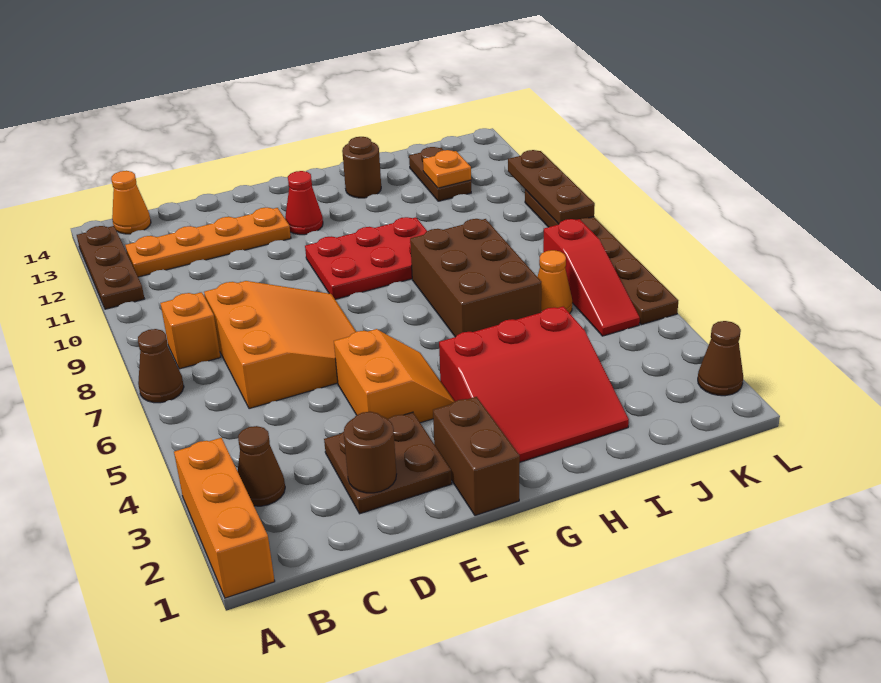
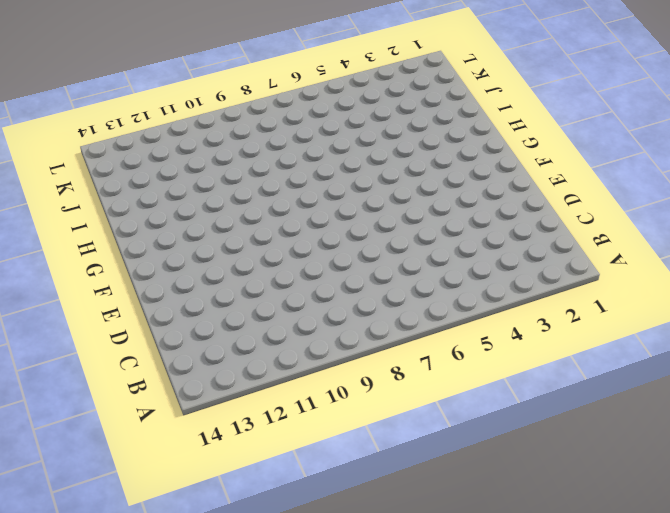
none -> orange brick A1:A3 level 1
none -> brown cone A7 level 1
none -> brown plate A11:A13 level 1

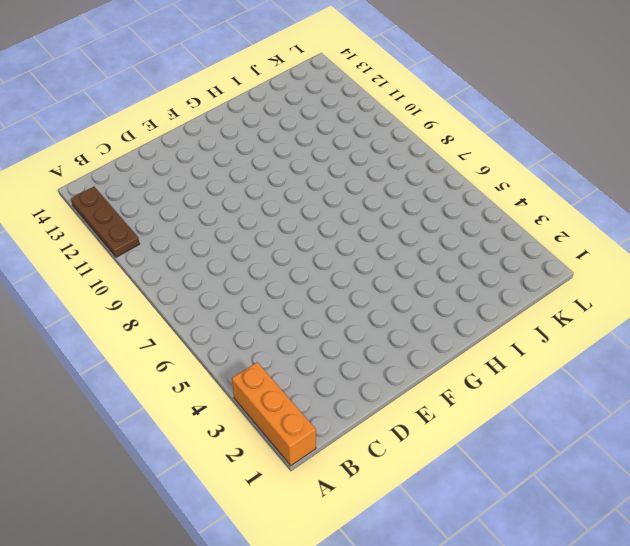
none -> brown cone A7 level 1
none -> brown cone B3 level 1
none -> orange brick B8 level 1

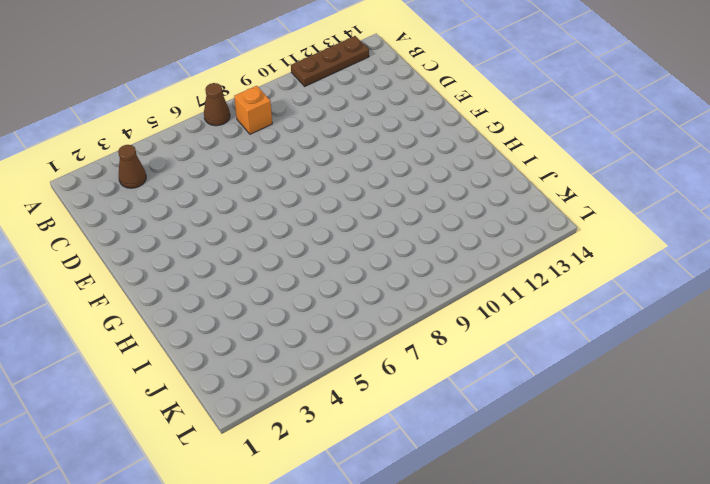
none -> orange brick A1:A3 level 1
none -> orange plate B12:E12 level 1
none -> orange cone B14 level 1

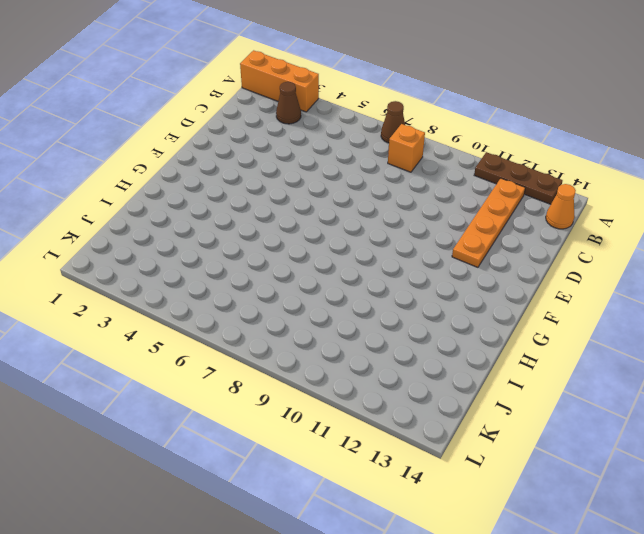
none -> orange slope C6:E8 level 1 top C
none -> brown plate D2:E3 level 1
none -> orange slope E4:F5 level 1 top E

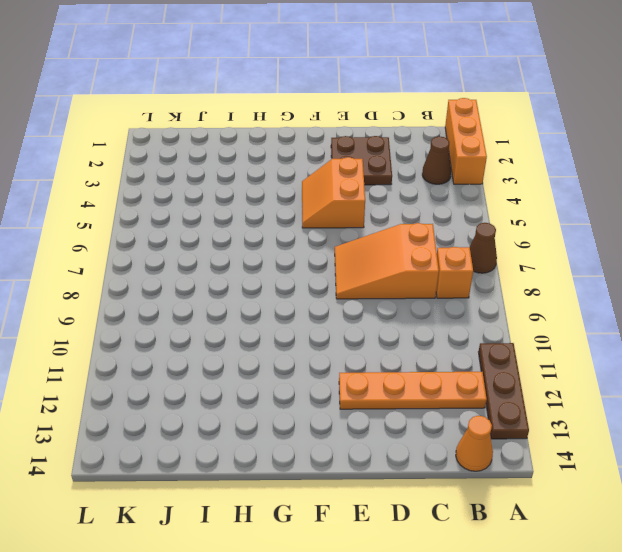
orange slope C7:E8 level 1 top C -> orange slope C6:E8 level 1 top C
none -> brown brick F1:F2 level 1
none -> red plate F9:H10 level 1
none -> red cone F12 level 1

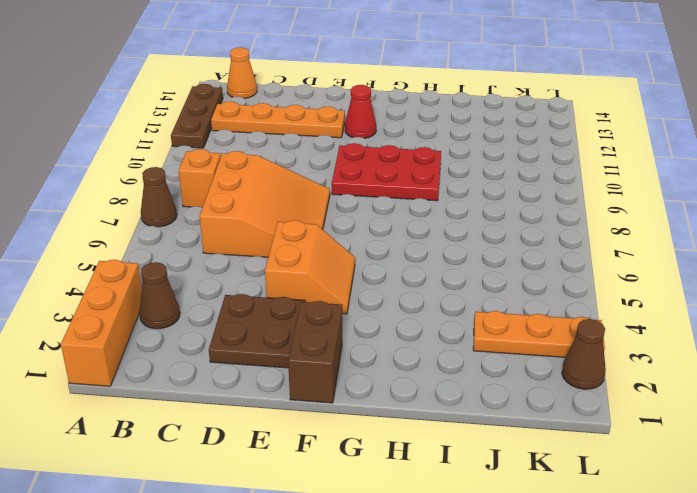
orange plate J3:L3 level 1 -> none
none -> red slope G2:I4 level 1 top 4
none -> brown brick H6:I8 level 1
none -> brown round brick H13 level 1

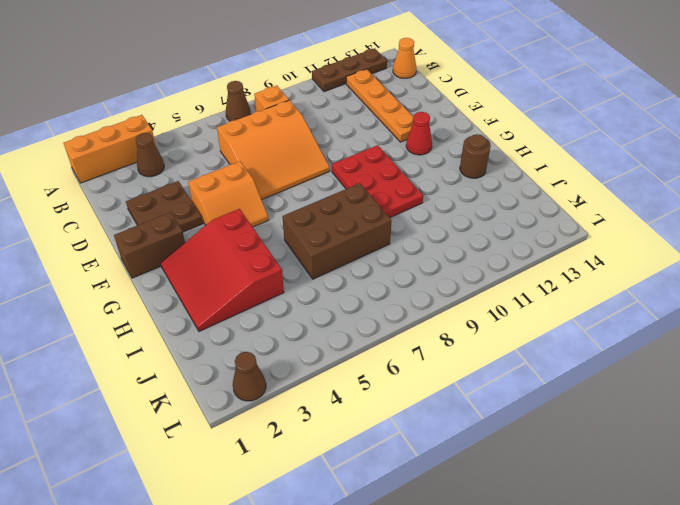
none -> orange cone J6 level 1
none -> brown plate J12:J13 level 1
none -> red slope K5:K7 level 1 top 7

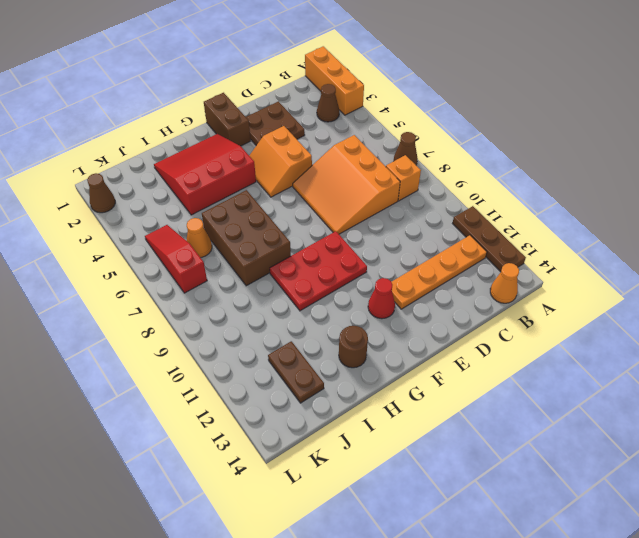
none -> brown plate L5:L10 level 1
none -> brown round brick D2 level 2
none -> orange plate J12 level 2

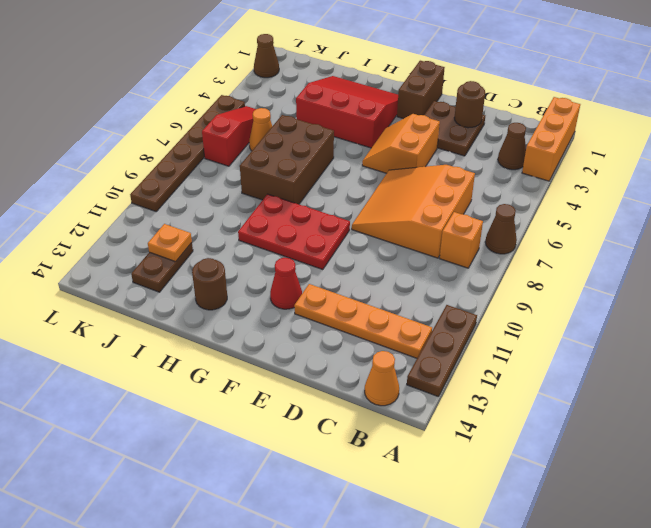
none -> brown plate L9:L11 level 2

